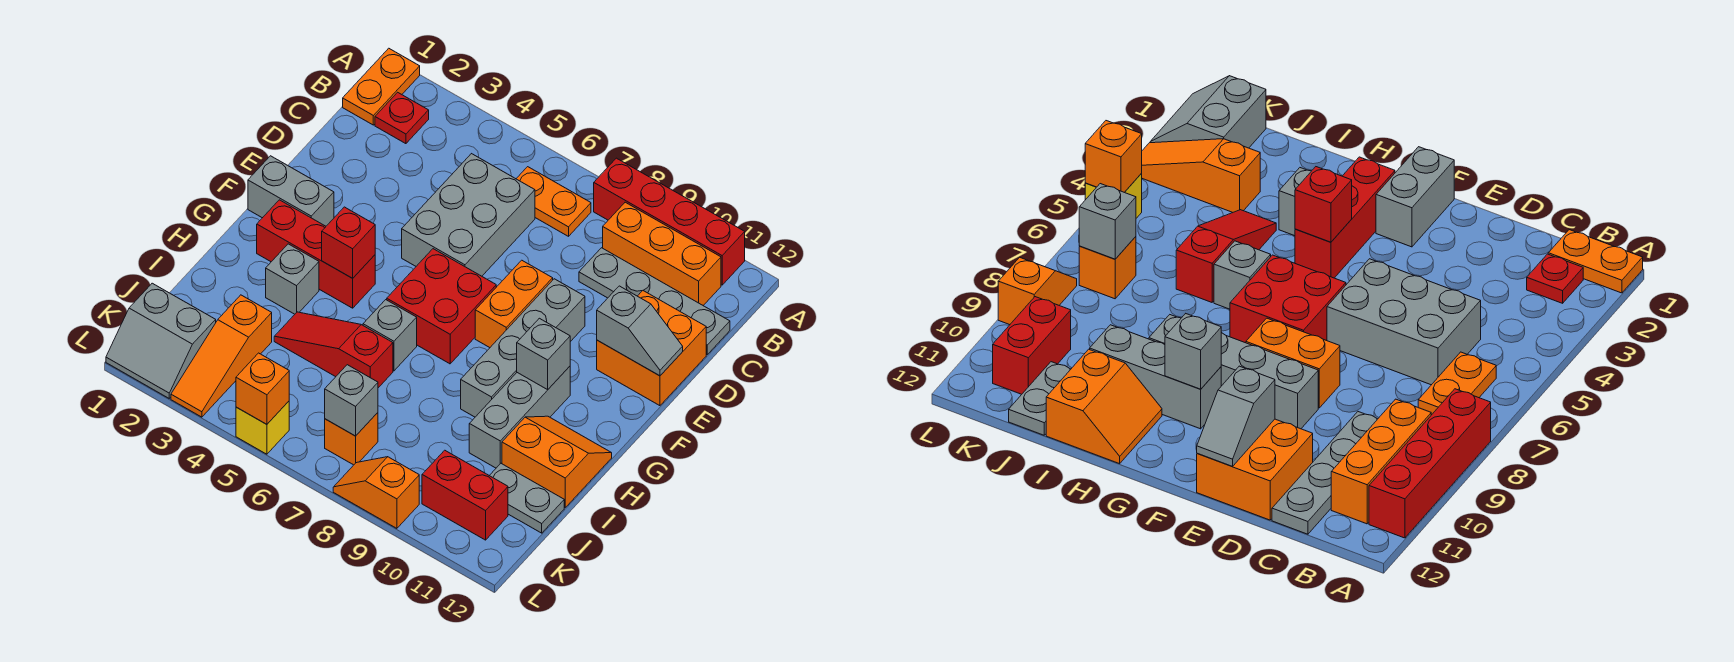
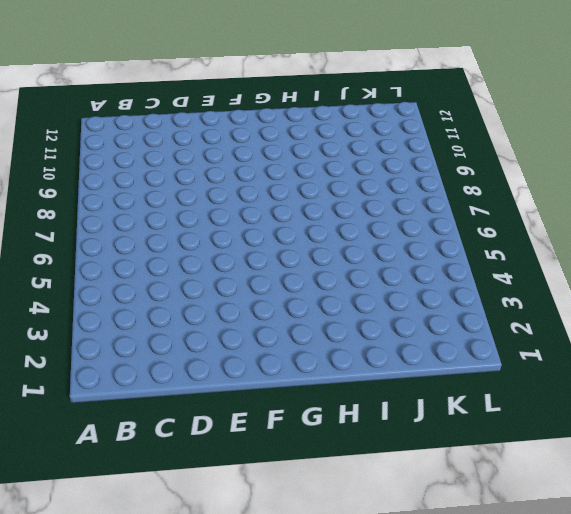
none -> orange plate A1:B1 level 1
none -> red brick A8:A11 level 1
none -> red plate B2 level 1
none -> orange plate B6:B7 level 1

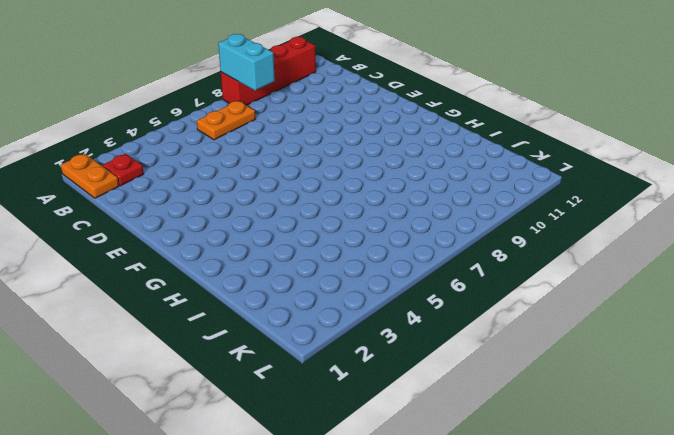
cyan brick A8:B8 level 2 -> none
none -> orange brick B9:B11 level 1
none -> grey brick C5:E6 level 1
none -> grey plate C9:C12 level 1
none -> orange brick D11:E12 level 1

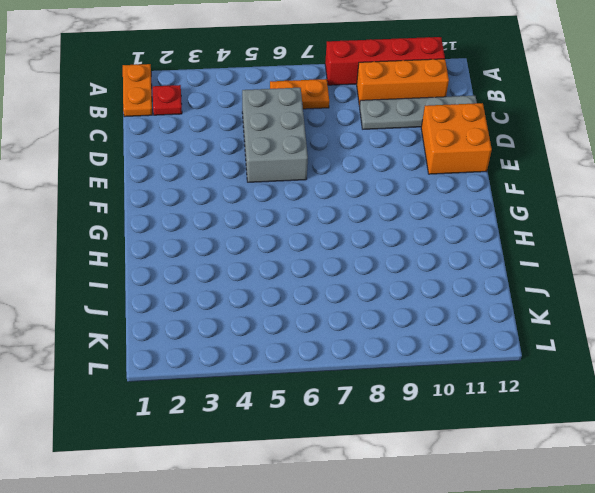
none -> orange brick E8:F8 level 1
none -> grey brick E9:H9 level 1
none -> grey brick F1:F2 level 1
none -> red brick F6:G7 level 1

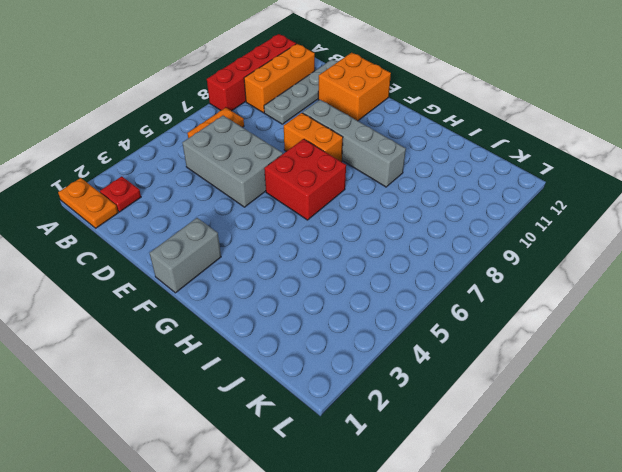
none -> red brick G2:G4 level 1
none -> grey brick G10:I10 level 1
none -> grey brick H3 level 1
none -> grey brick H6 level 1

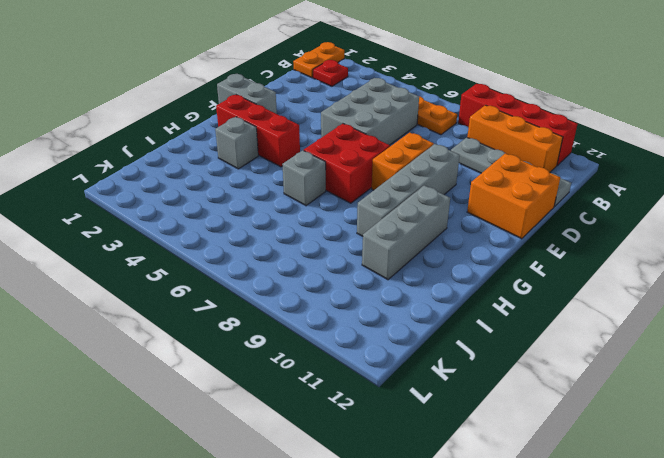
none -> orange slope H11:I12 level 1 top I
none -> red slope I4:I6 level 1 top 6
none -> orange slope J3:L3 level 1 top J
none -> grey plate J11:J12 level 1

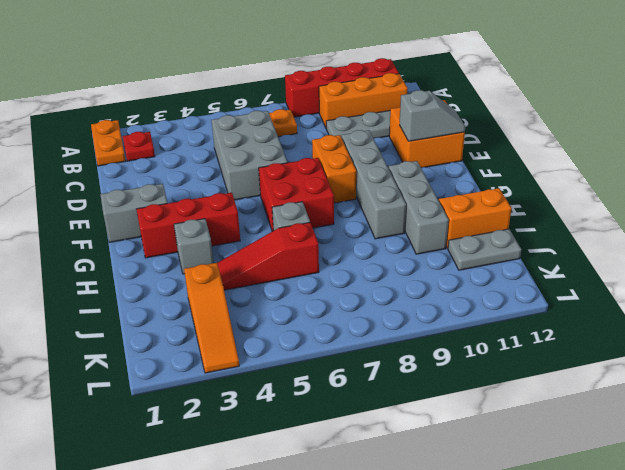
none -> grey slope K1:L2 level 1 top K
none -> orange brick K7 level 1
none -> red brick K10:K11 level 1
none -> yellow brick L5 level 1

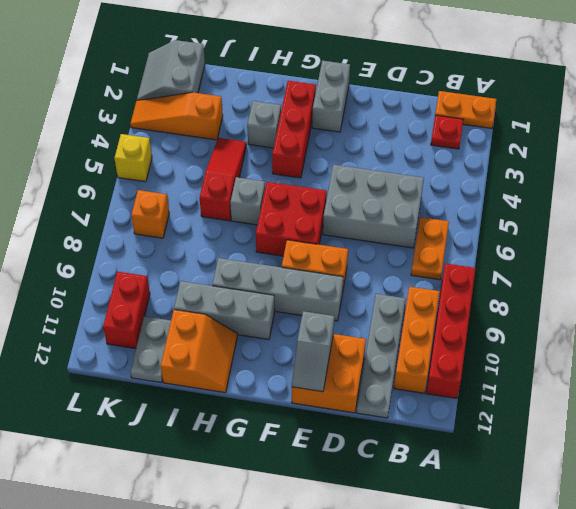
none -> orange slope L8:L9 level 1 top 9
none -> red brick G4 level 2
none -> grey brick G10 level 2
none -> grey brick K7 level 2

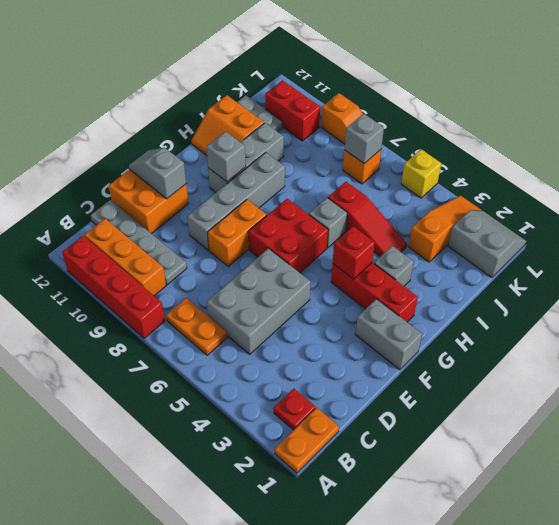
none -> orange brick L5 level 2

